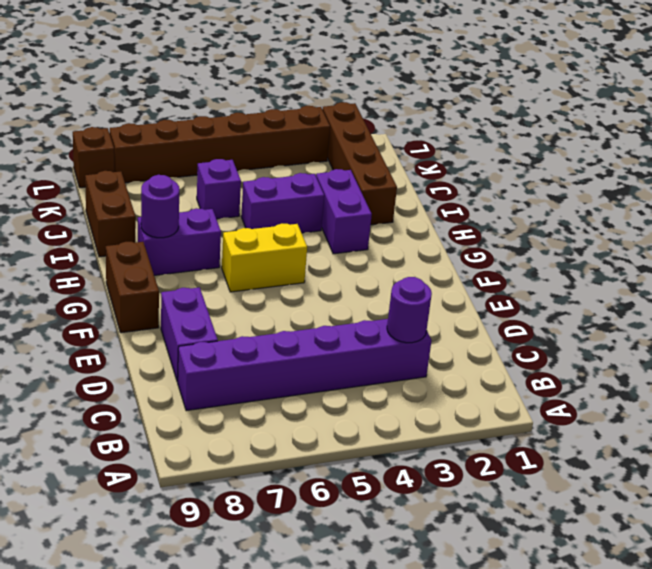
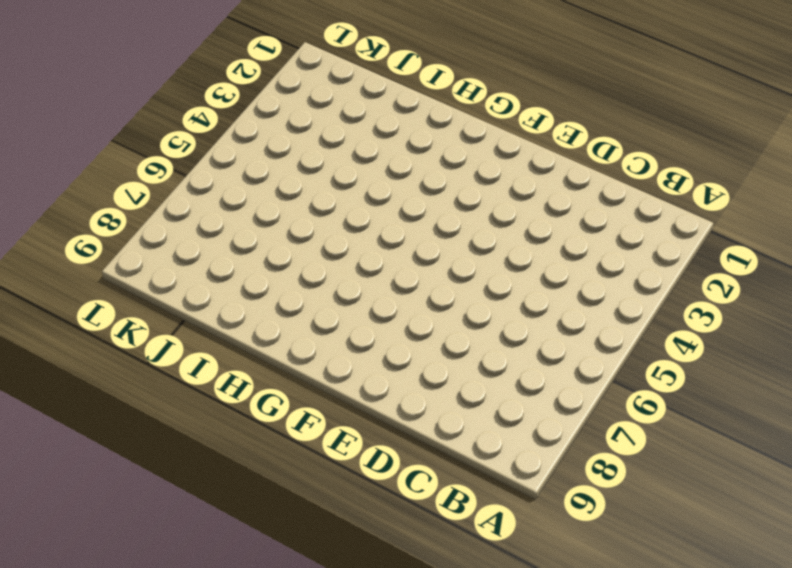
none -> purple brick C3:C8 level 1
none -> purple brick D8:E8 level 1
none -> brown brick F9:G9 level 1

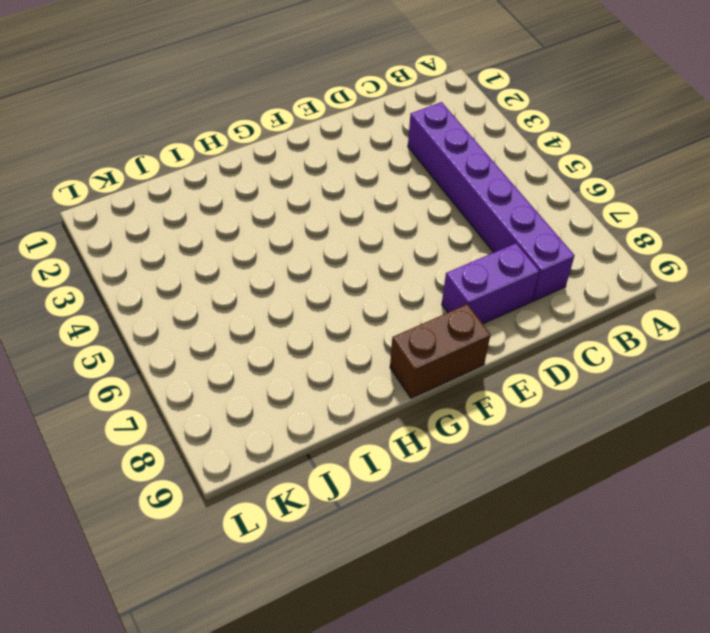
none -> yellow brick G5:G6 level 1
none -> purple brick H3:I3 level 1
none -> purple brick H7:H8 level 1

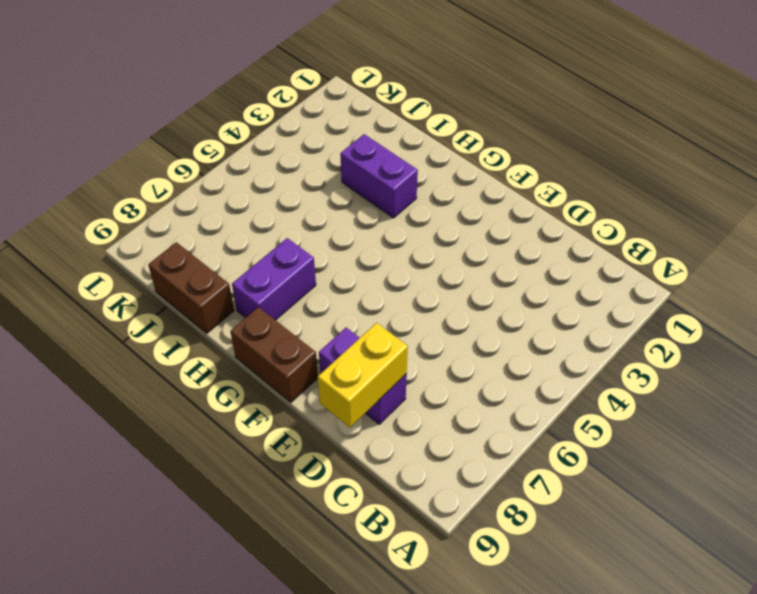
yellow brick D8:D9 level 2 -> yellow brick G5:G6 level 1
none -> purple brick C3:C8 level 1
none -> brown brick I2:L2 level 1
none -> purple brick I4:I5 level 1

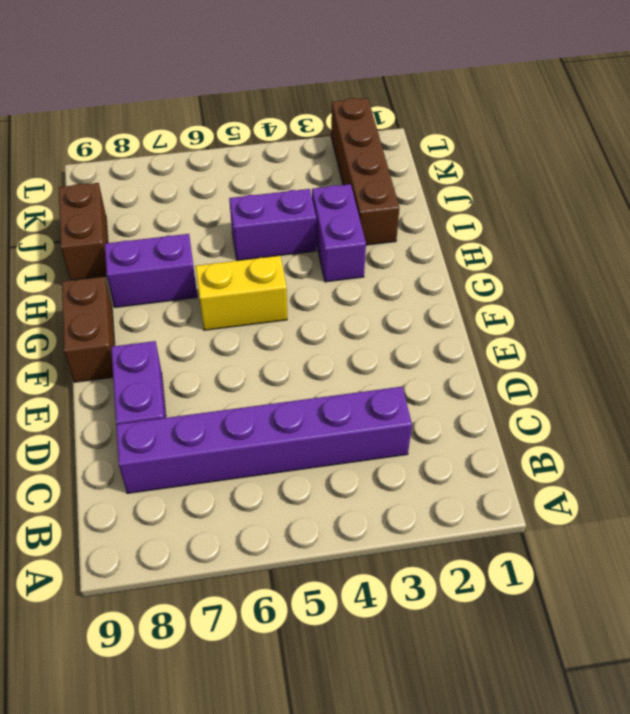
none -> purple brick J6 level 1
none -> brown brick L3:L8 level 1
none -> brown brick L9 level 1

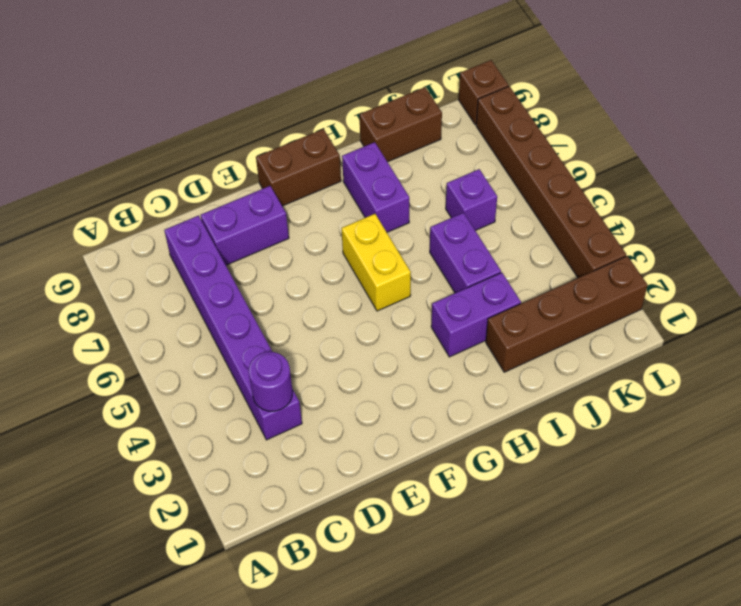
none -> purple round brick H8 level 2

